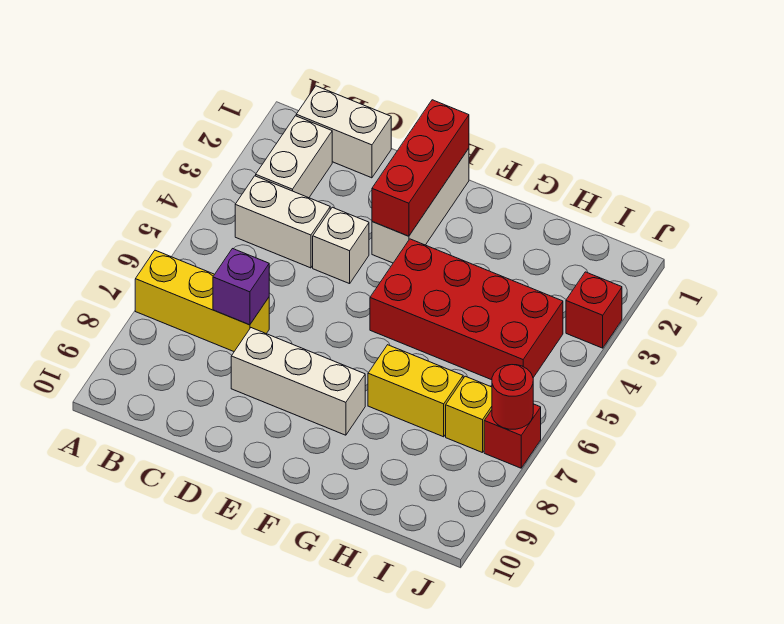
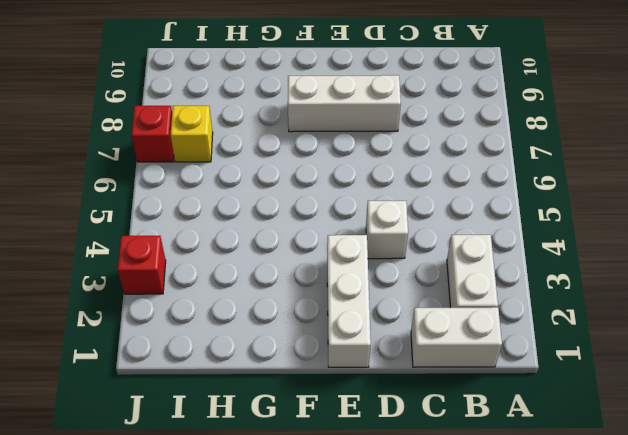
none -> yellow brick A7:C7 level 1
none -> white brick B4:C4 level 1
none -> red brick F4:I5 level 1

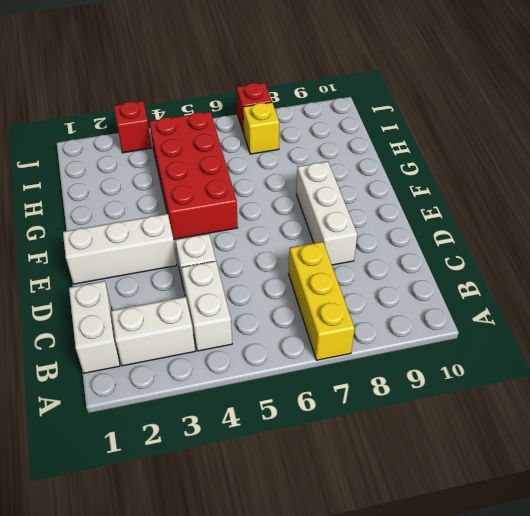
none -> yellow brick G7:H7 level 1
none -> purple brick C7 level 2
none -> red brick E1:E3 level 2

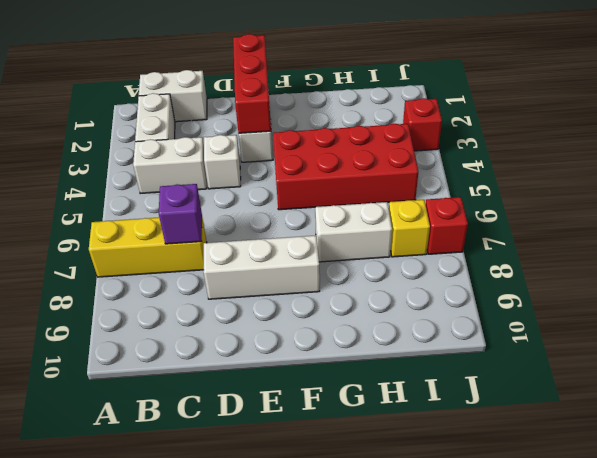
white brick G7:H7 level 1 -> yellow brick G7:H7 level 1
none -> red round brick J7 level 2

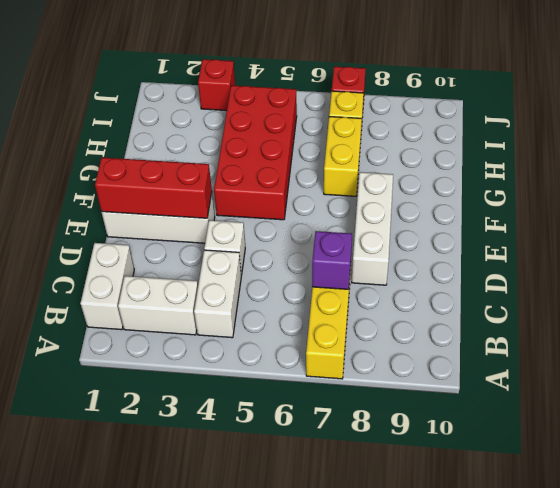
none -> red round brick J7 level 2

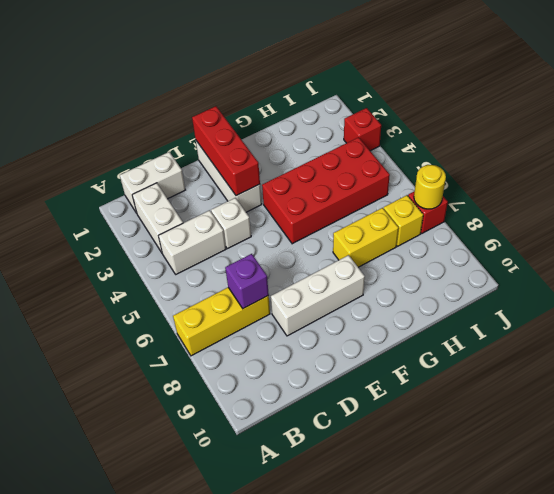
yellow round brick J7 level 2 -> red round brick J7 level 2

